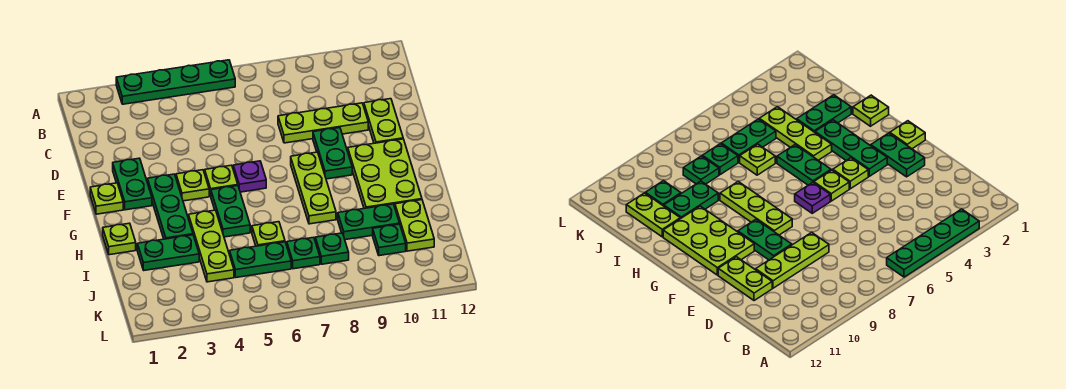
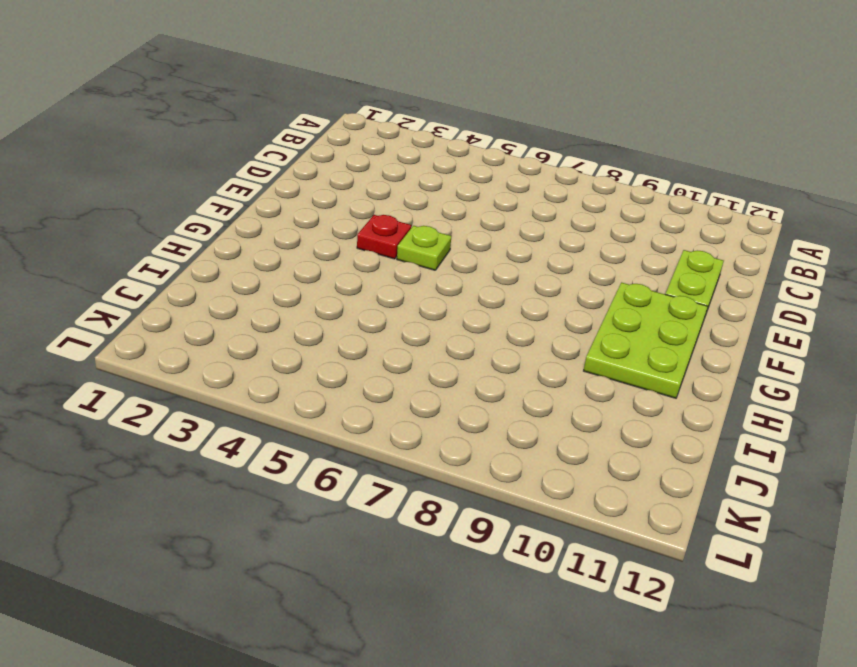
red plate F4 level 1 -> lime plate F4 level 1
none -> green plate A3:A6 level 1
none -> lime plate D8:D10 level 1
none -> green plate E2:F2 level 1

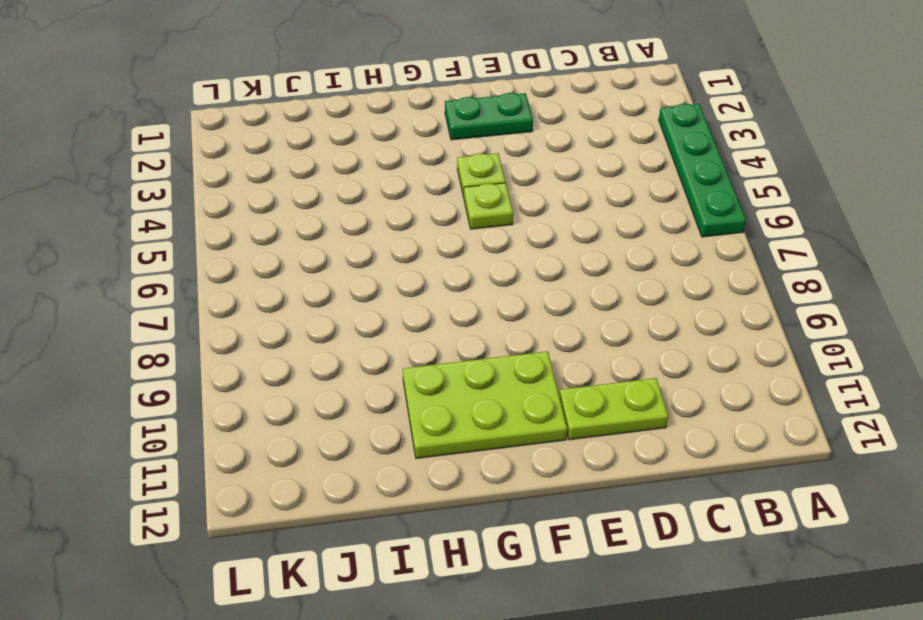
none -> lime plate D8:D10 level 1
none -> green plate E9:F9 level 1
none -> lime plate F1 level 1

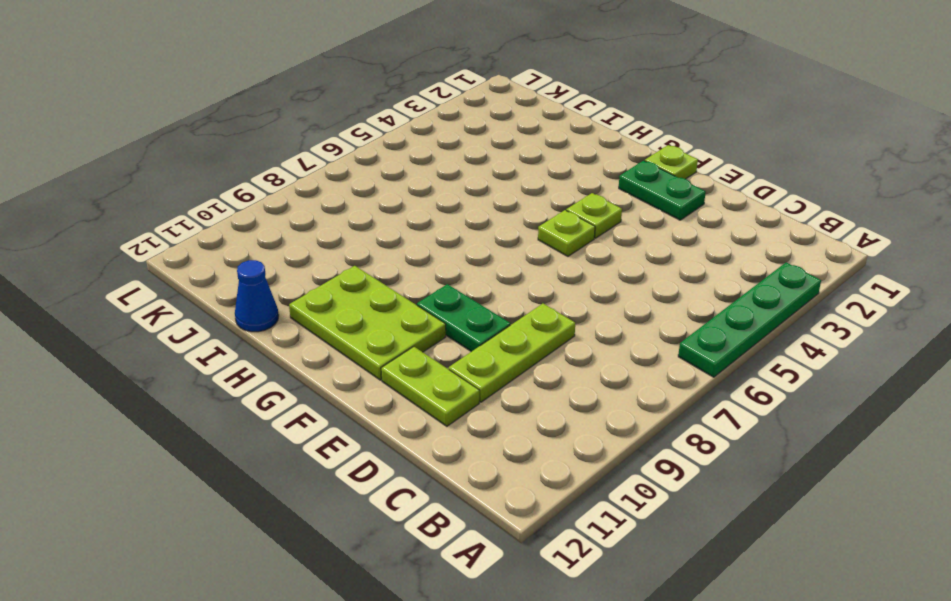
blue cone I12 level 1 -> none
none -> green plate F3:H3 level 1
none -> purple plate F6 level 1
none -> lime plate F8:H8 level 1

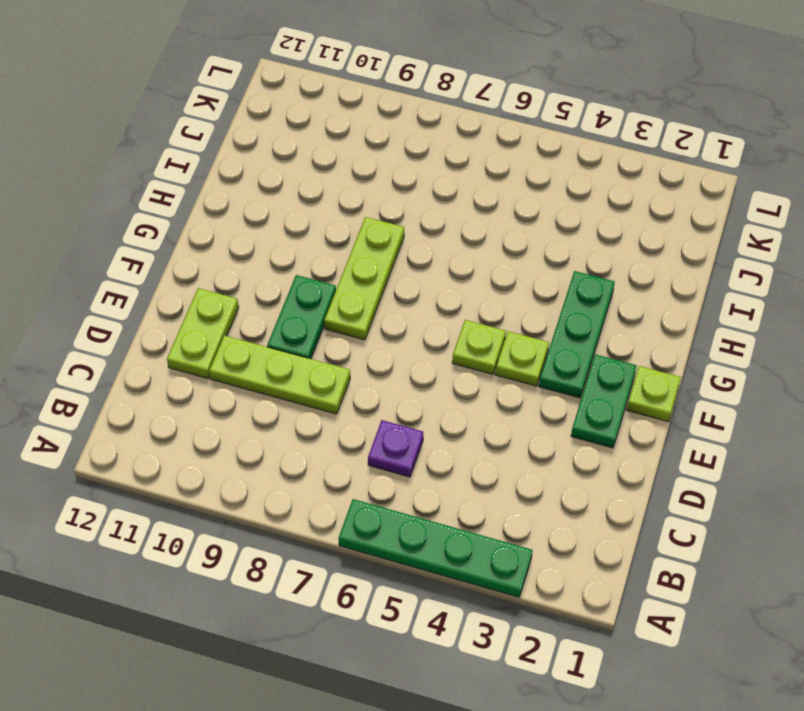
purple plate C6 level 1 -> purple plate F6 level 1
none -> lime plate F10:H11 level 1
none -> green plate G5:H5 level 1
none -> lime plate H1 level 1

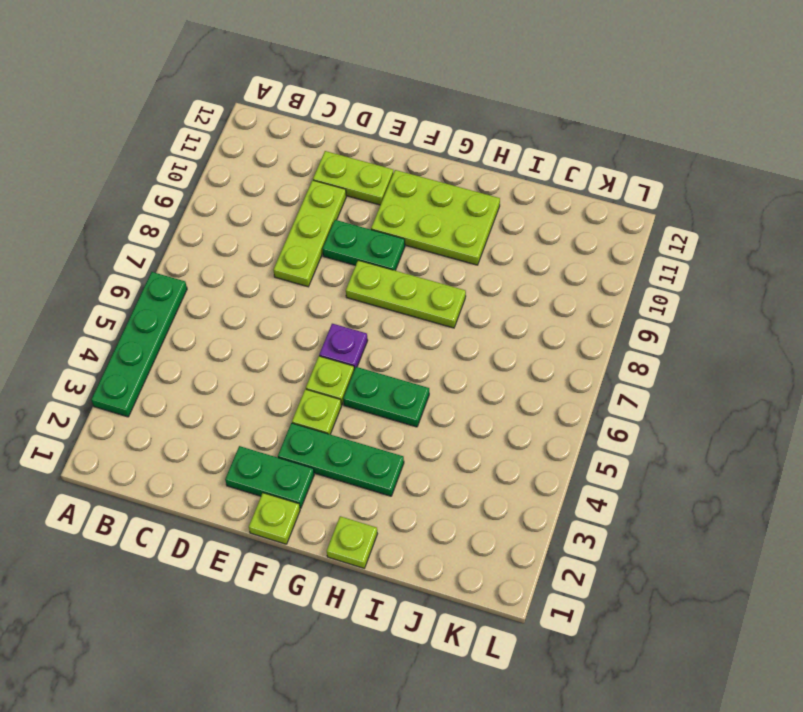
none -> lime plate H4:J4 level 1
none -> green plate I2:I3 level 1
none -> lime plate I6 level 1

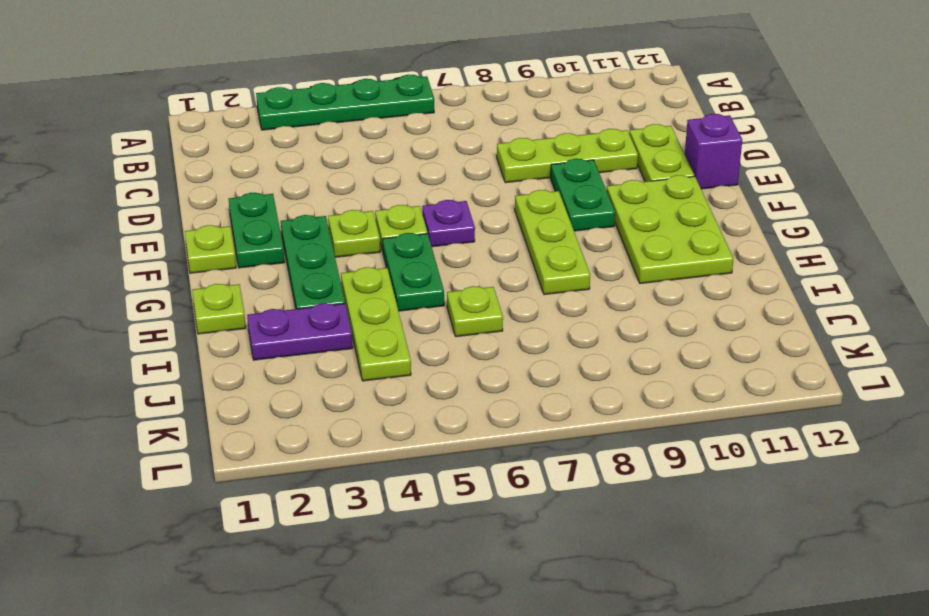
purple brick E12 level 1 -> none
purple plate I2:I3 level 1 -> green plate I2:I3 level 1
none -> green plate I9:I10 level 1
none -> lime plate I11:J11 level 1
none -> green plate J5:J6 level 1

